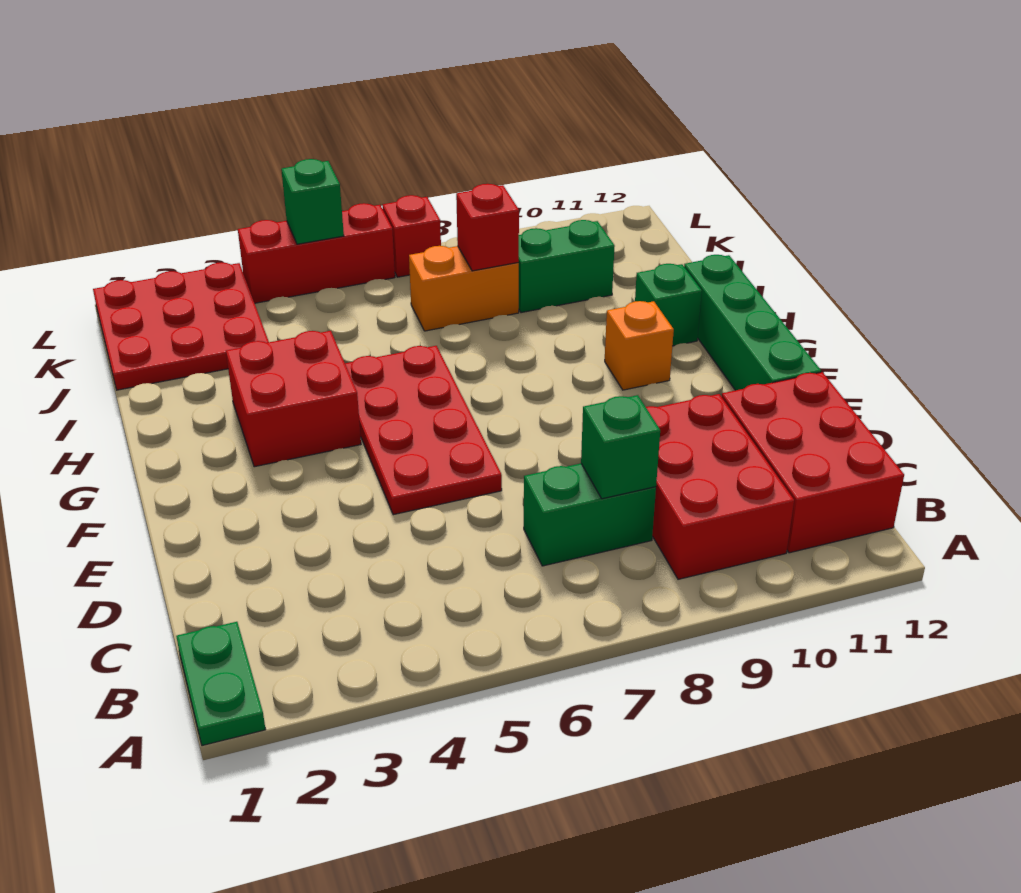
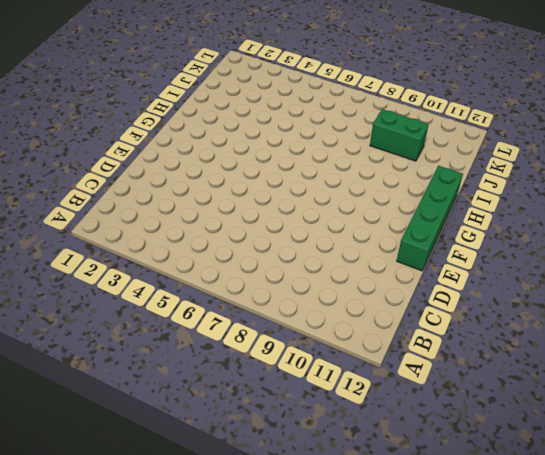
none -> green plate A1:B1 level 1
none -> red brick B9:D10 level 1
none -> red brick B11:D12 level 1

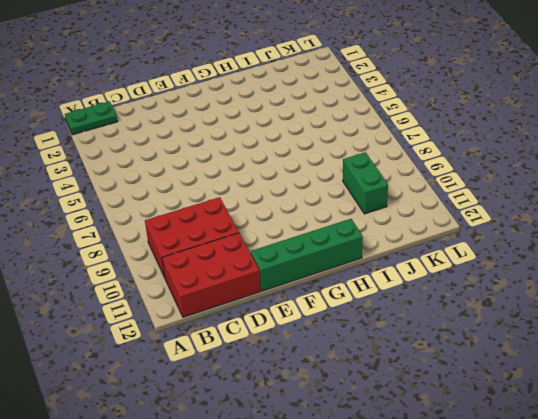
none -> green brick C7:C8 level 1
none -> red plate E5:H6 level 1
none -> red brick G3:H4 level 1

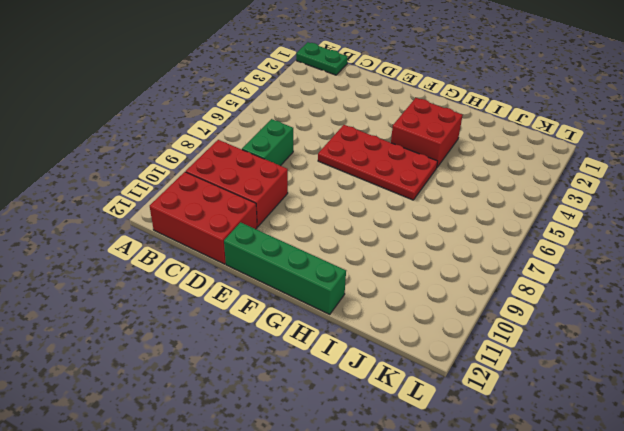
none -> orange brick G10 level 1
none -> green brick H11 level 1
none -> red plate J1:L3 level 1

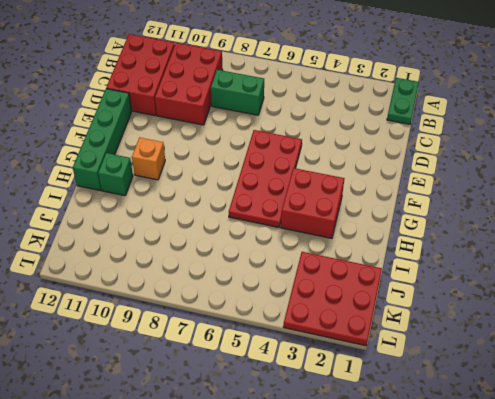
none -> orange brick J7:J8 level 1
none -> green brick J9:J10 level 1
none -> red brick L4:L6 level 1

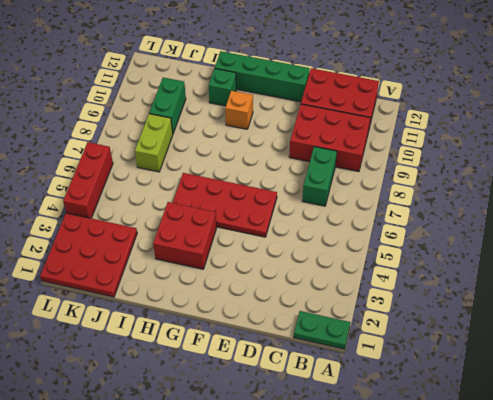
lime brick J7:J8 level 1 -> orange brick J7:J8 level 1
none -> red brick L7 level 1
none -> green brick C8 level 2
none -> red brick J8 level 2

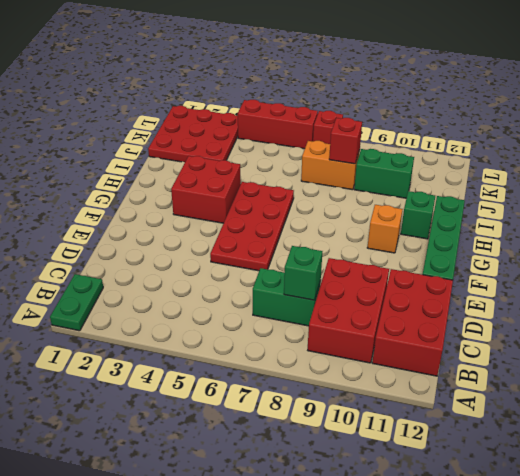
none -> green brick L5 level 2

